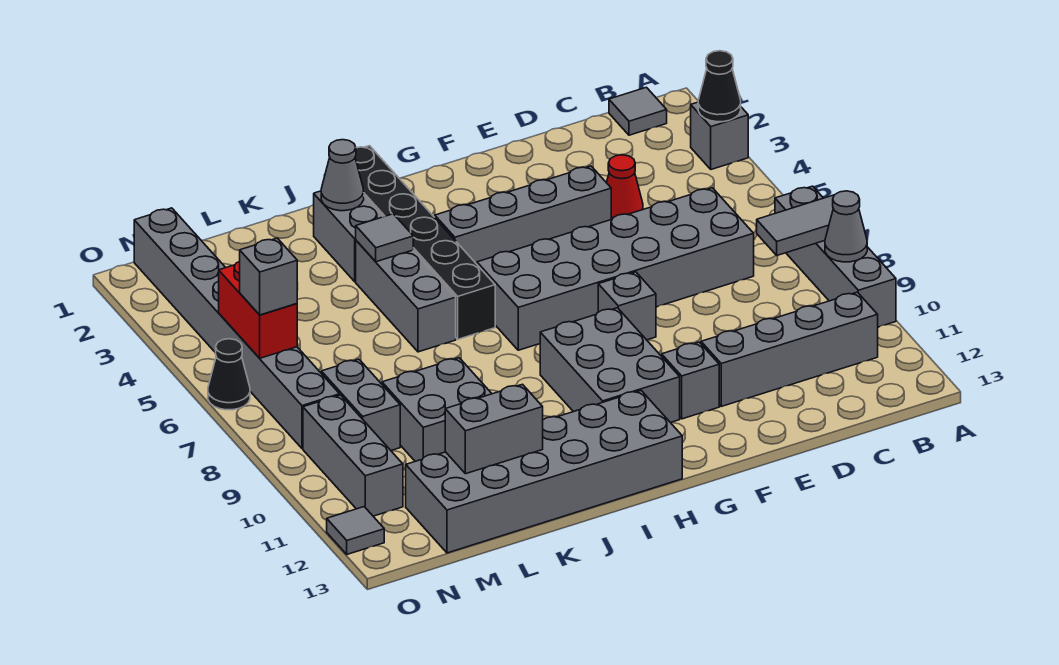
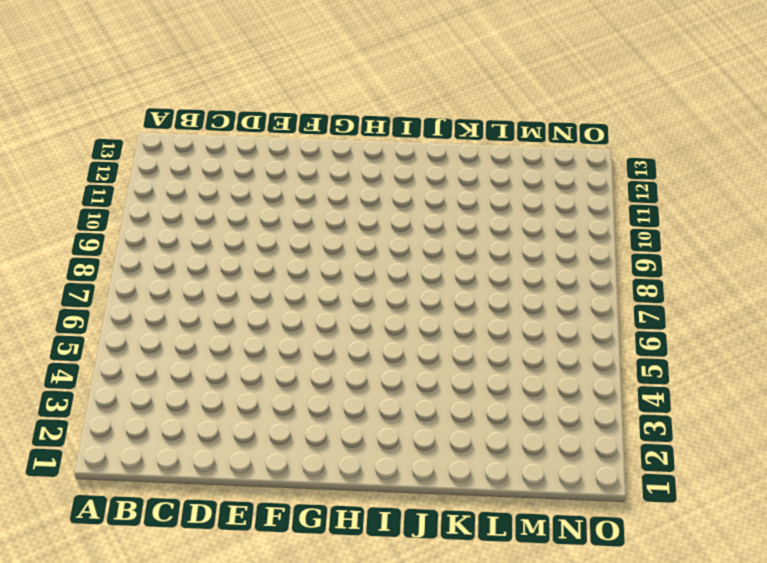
none -> grey brick A3 level 1
none -> grey brick A7:A10 level 1
none -> grey tile B1 level 1

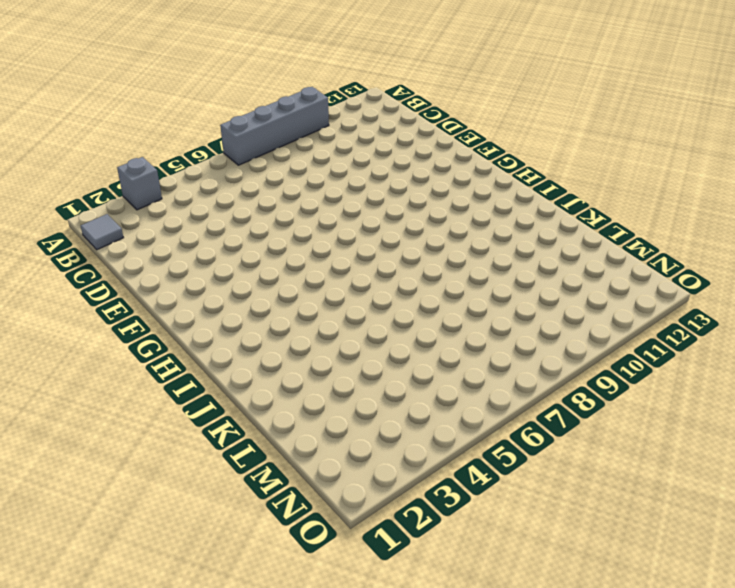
none -> grey brick B11:E11 level 1
none -> grey brick C6:H7 level 1
none -> red cone D4 level 1

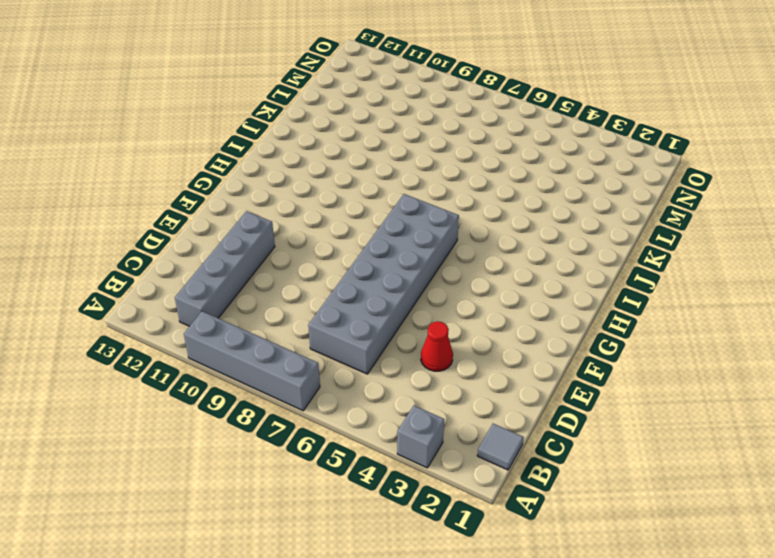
none -> grey brick E4:H4 level 1
none -> grey brick F8 level 1
none -> grey brick F11 level 1

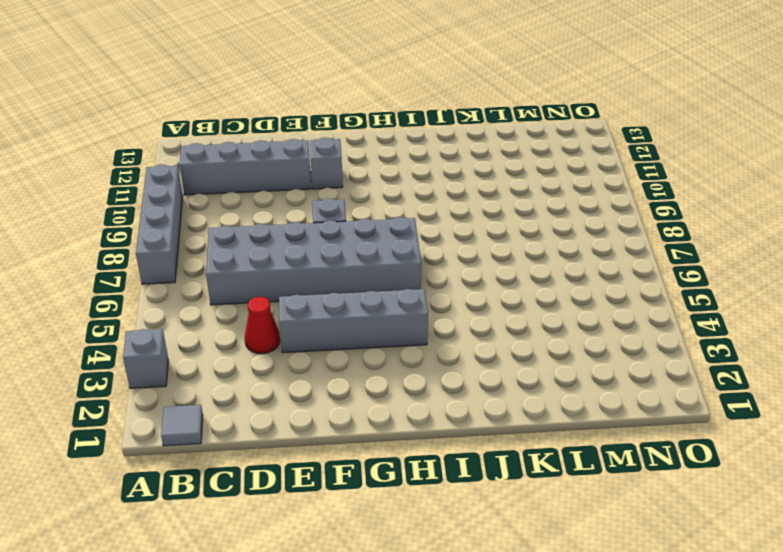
none -> grey brick G9:H11 level 1
none -> grey brick H12:M13 level 1
none -> black brick I1:I6 level 1

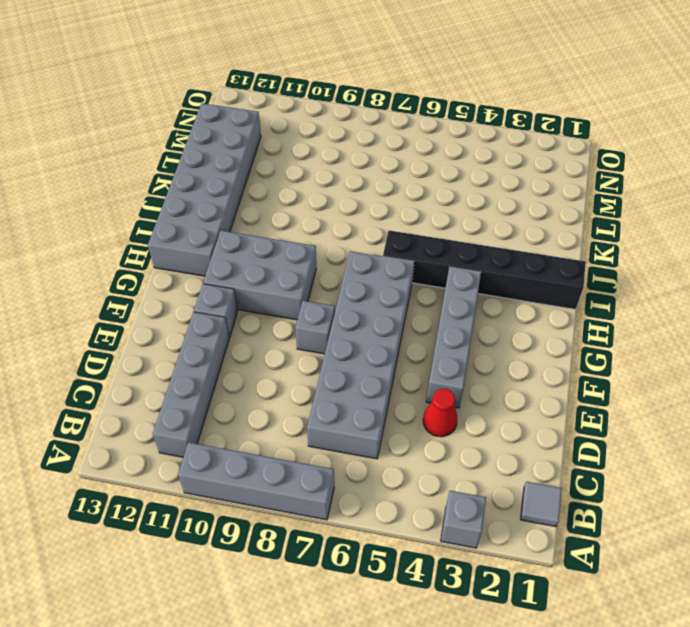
none -> grey brick J2:J3 level 1
none -> grey brick J4:J6 level 1
none -> grey brick K9:L10 level 1

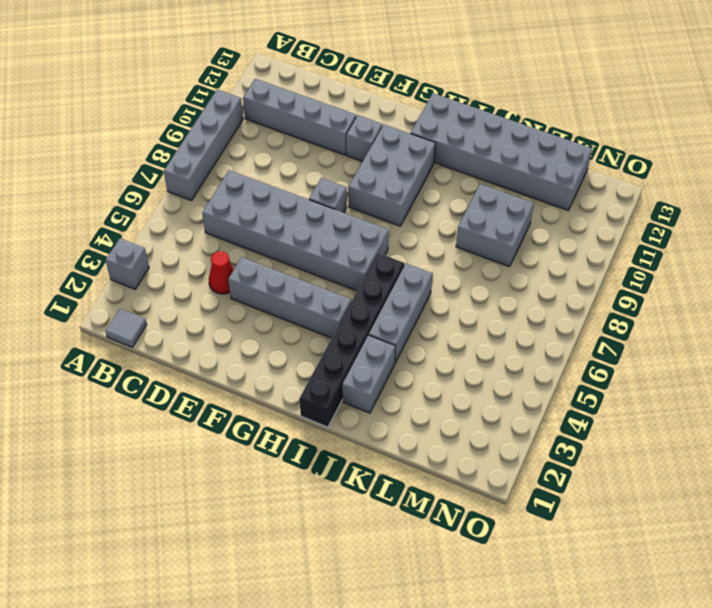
none -> grey brick M8:M9 level 1
none -> grey brick N1:N8 level 1
none -> grey brick N9:N11 level 1

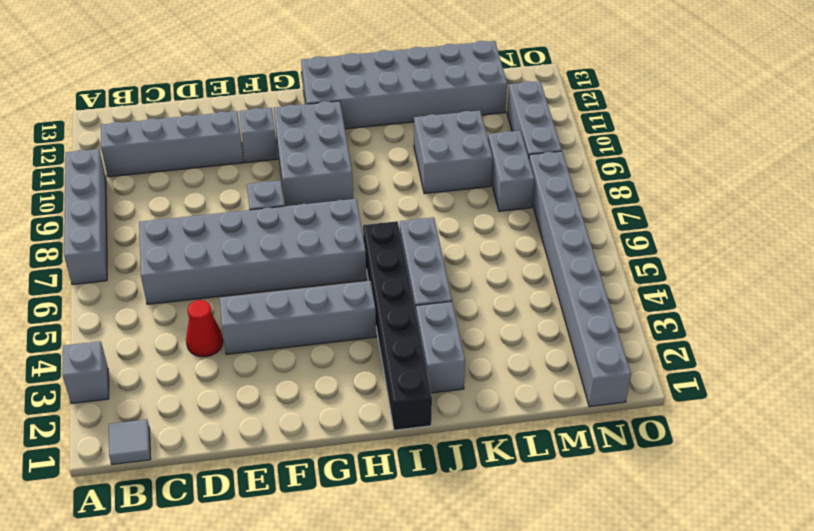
none -> black cone O6 level 1
none -> grey tile O12 level 1
none -> black cone A3 level 2

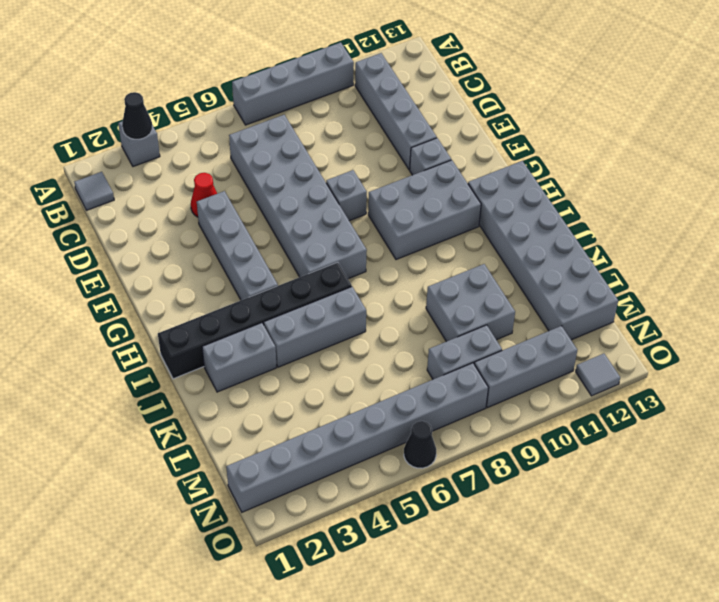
none -> grey tile A8:B8 level 2
none -> grey cone A9 level 2
none -> grey cone J2 level 2

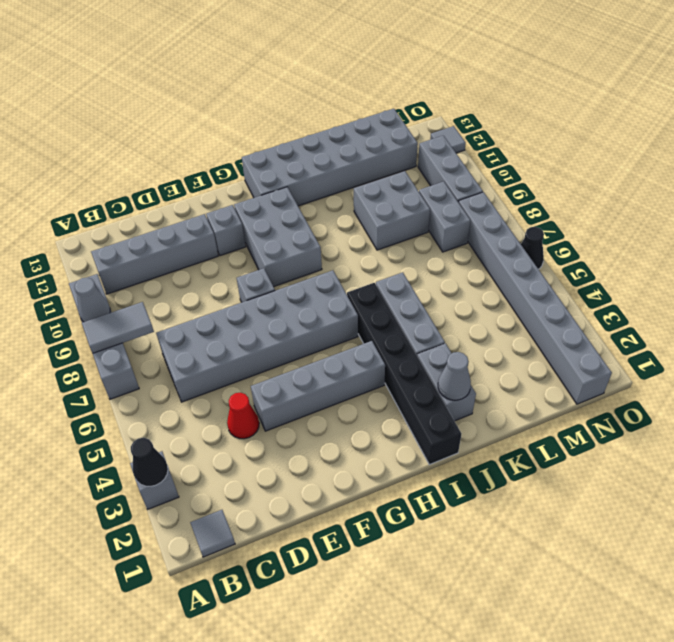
none -> grey tile J4 level 2
none -> grey brick K12:L12 level 2
none -> red brick N5:N6 level 2

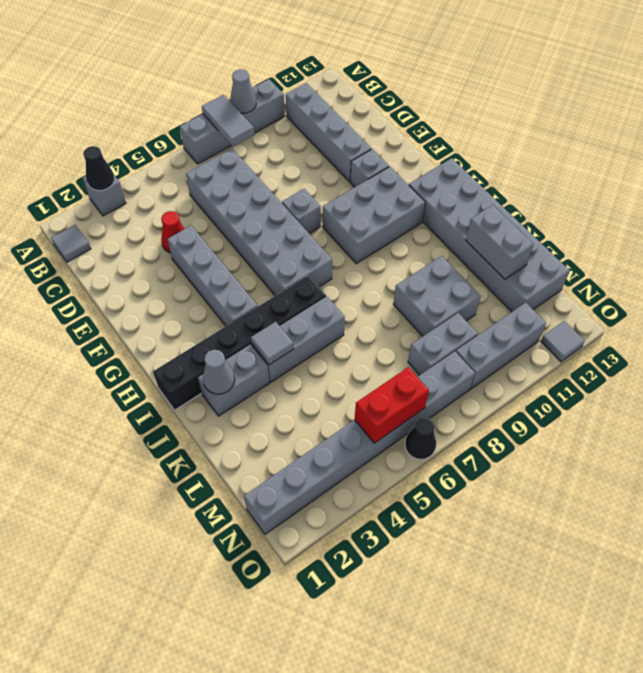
none -> grey brick N6 level 3

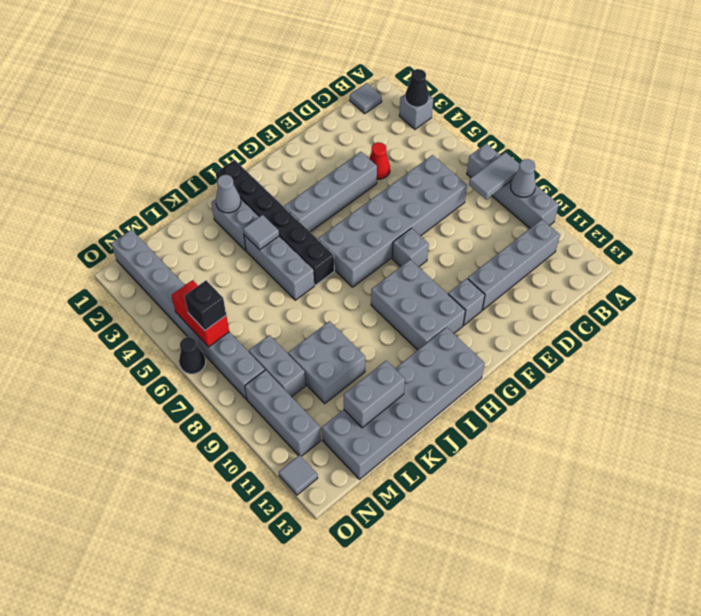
black brick N6 level 3 -> grey brick N6 level 3

